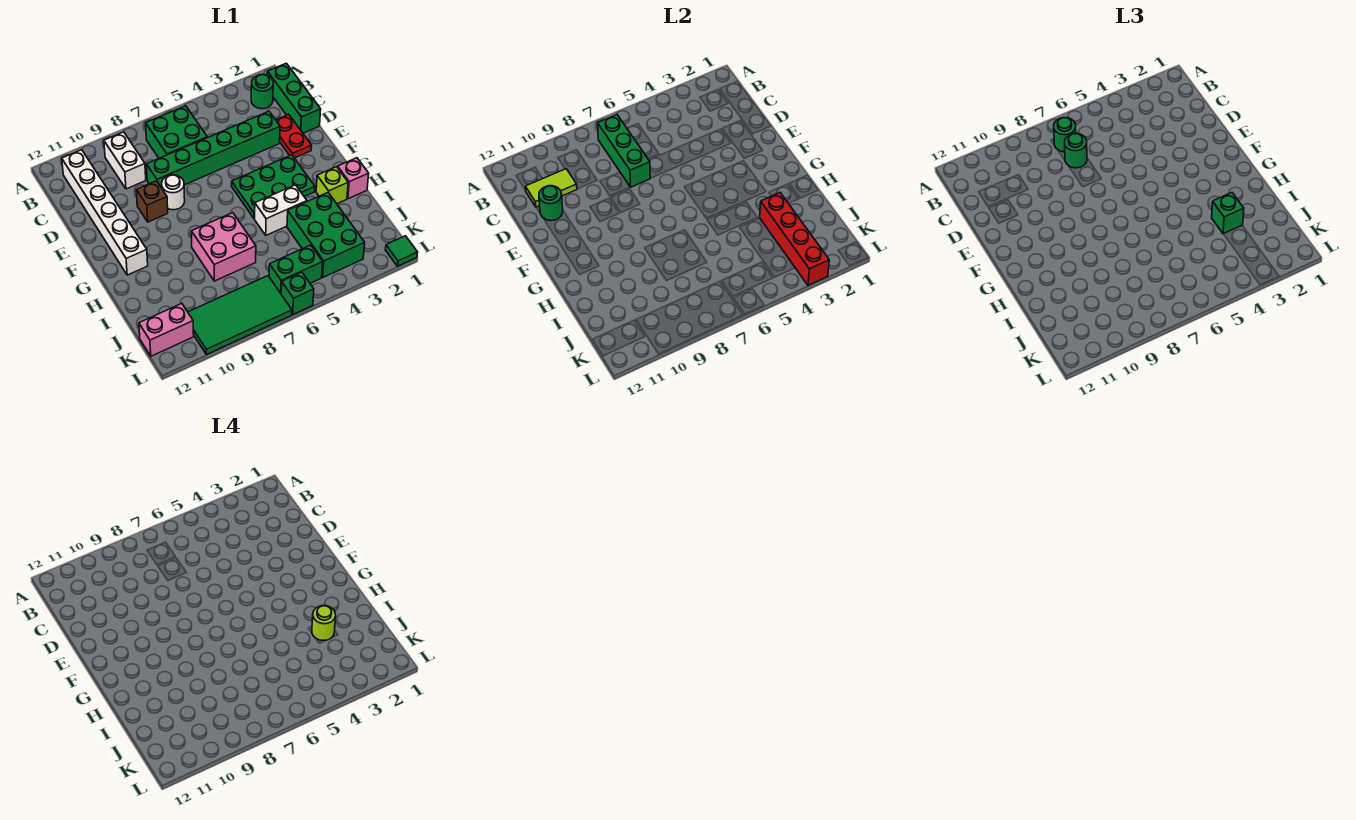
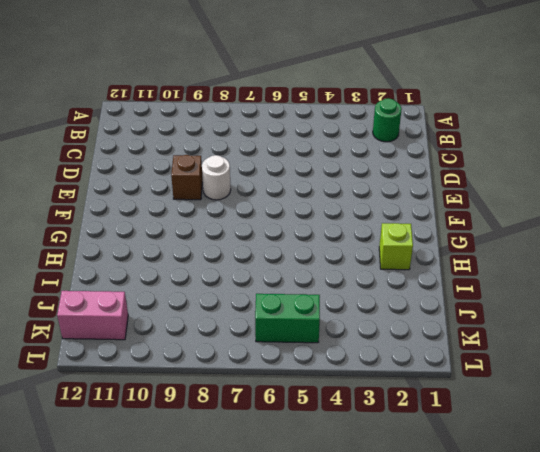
none -> green brick B1:D1 level 1
none -> green brick B6:C7 level 1
none -> white brick B9:C9 level 1

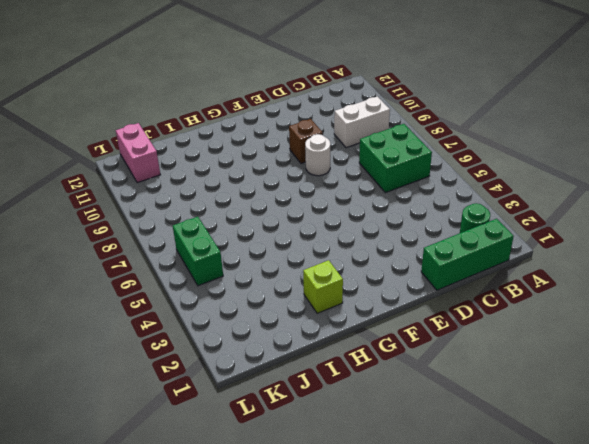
none -> white brick B11:G11 level 1
none -> red plate D2:E2 level 1
none -> green brick D3:D8 level 1

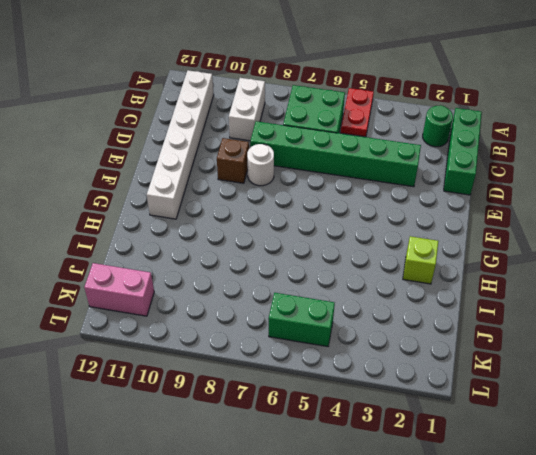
red plate A5:B5 level 1 -> red plate D2:E2 level 1
none -> green plate F3:G5 level 1
none -> pink brick H1 level 1
none -> white brick H4:H5 level 1

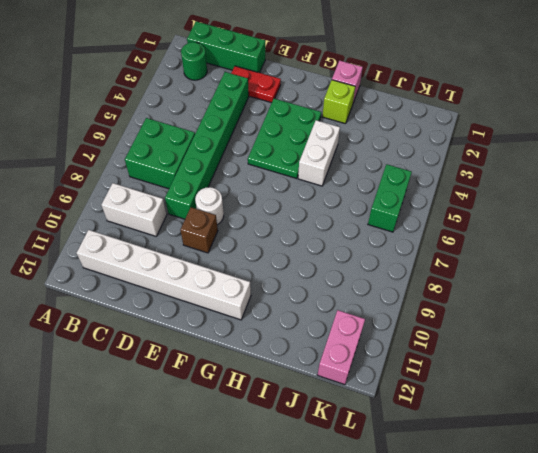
none -> pink brick H7:I8 level 1
none -> green brick I3:K4 level 1
none -> green tile K7:L10 level 1

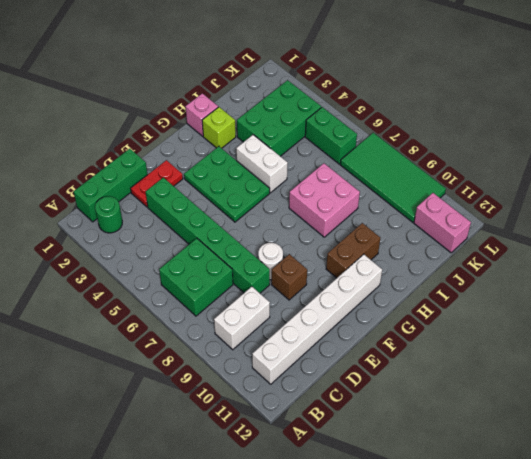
brown brick G10:H10 level 1 -> none
none -> green tile L1 level 1
none -> green brick L6 level 1
none -> green brick B7:D7 level 2

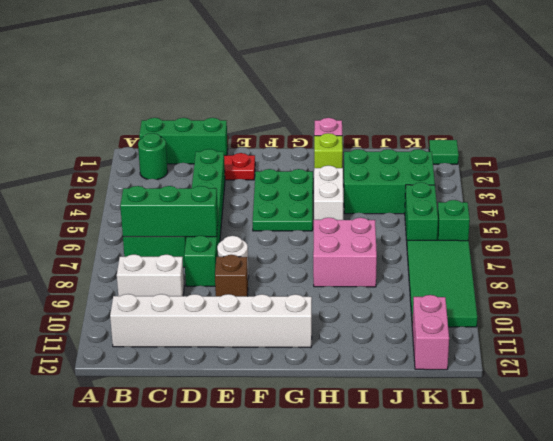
none -> lime tile C10:C11 level 2
none -> green round brick D11 level 2
none -> red brick I3:L3 level 2

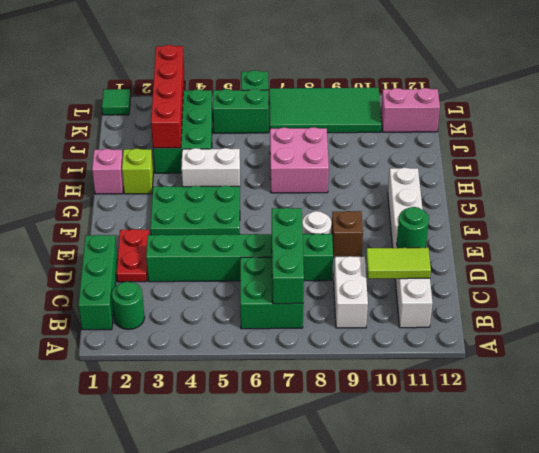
none -> green round brick B7 level 3
none -> green round brick C7 level 3
none -> green brick I3 level 3

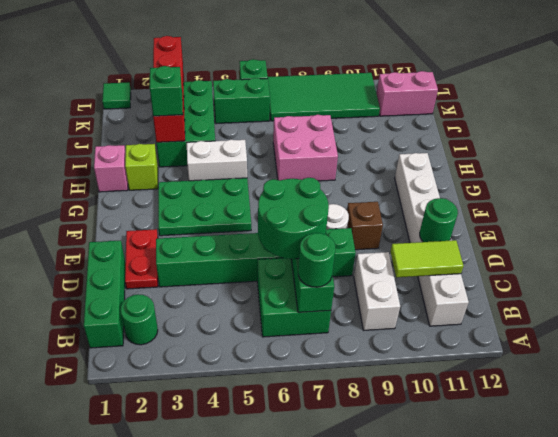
green round brick C6:D7 level 3 -> green round brick C7 level 3
none -> lime round brick I3 level 4

